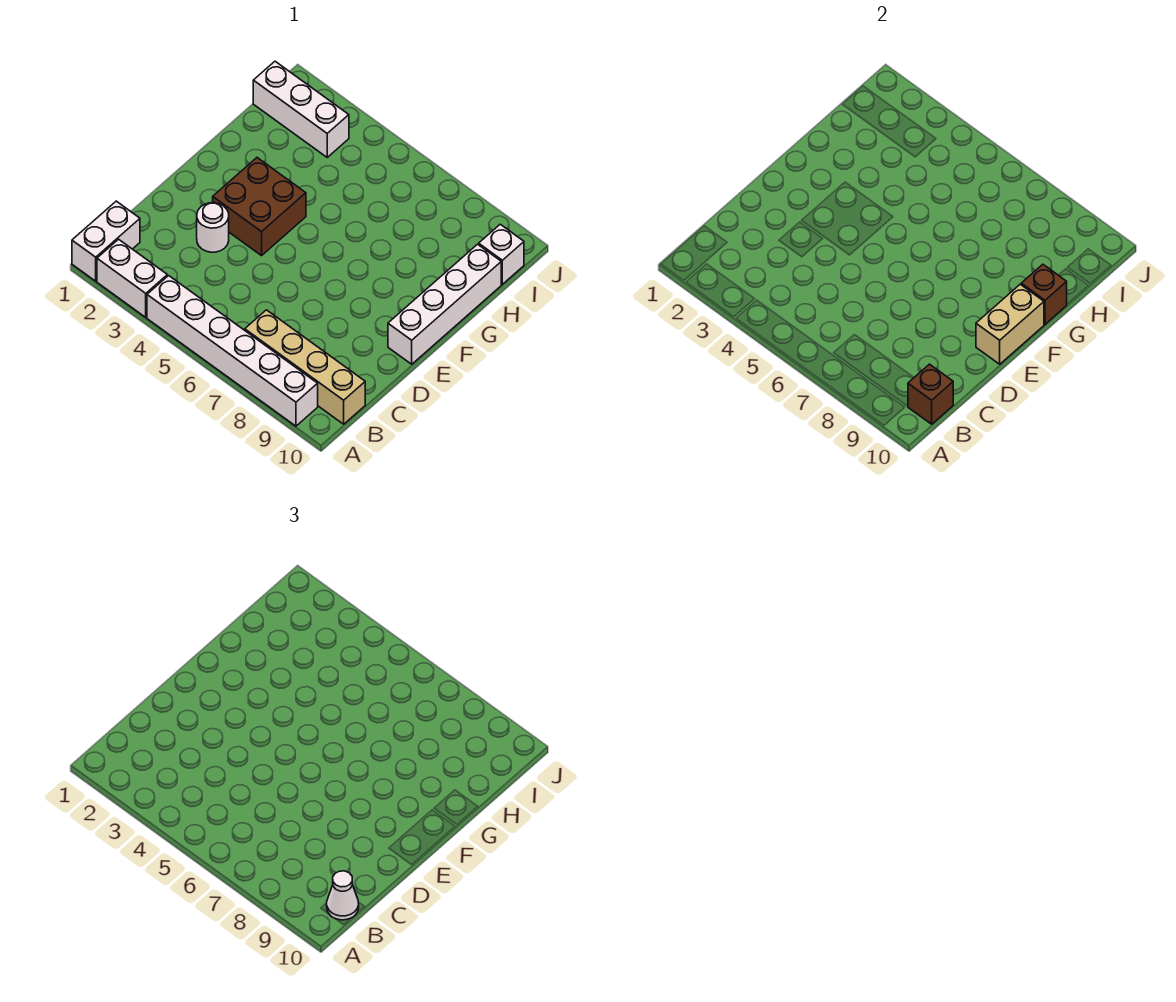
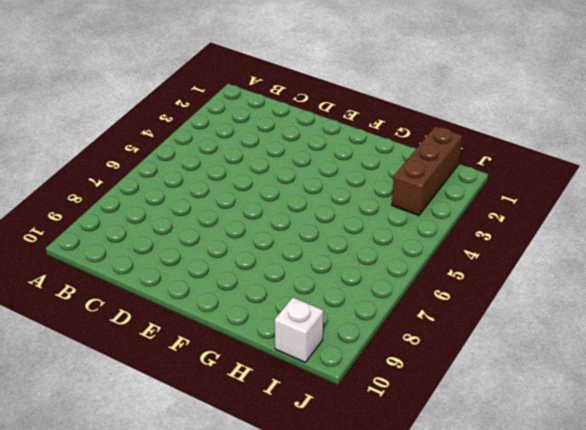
brown brick I1:I3 level 1 -> white brick I1:I3 level 1
none -> white brick A1:B1 level 1
none -> white brick A2:A3 level 1
none -> white brick A4:A9 level 1

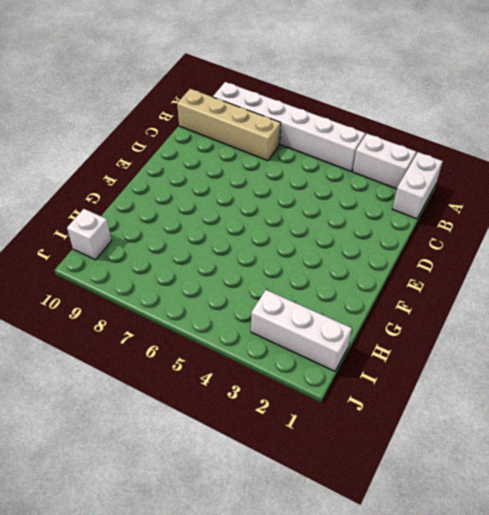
none -> white round brick D3 level 1
none -> brown brick E3:F4 level 1
none -> white brick E10:H10 level 1

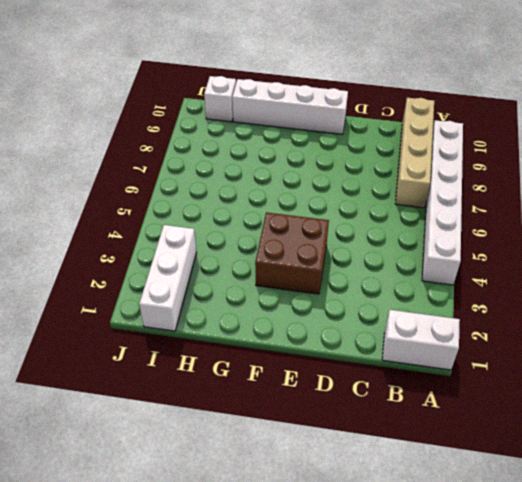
none -> white brick A2:A3 level 1
none -> white round brick D3 level 1
none -> brown brick B10 level 2

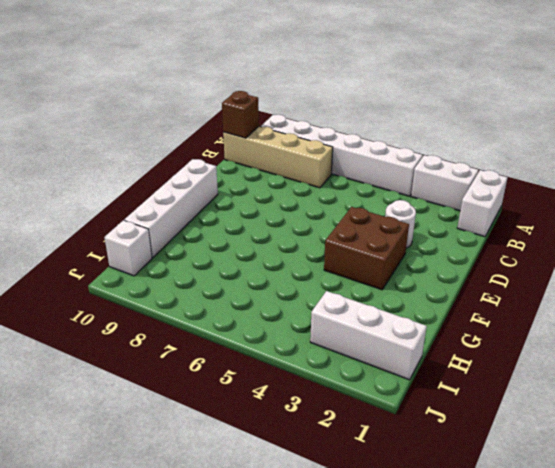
none -> tan brick E10:F10 level 2
none -> brown brick G10 level 2
none -> white cone B10 level 3

